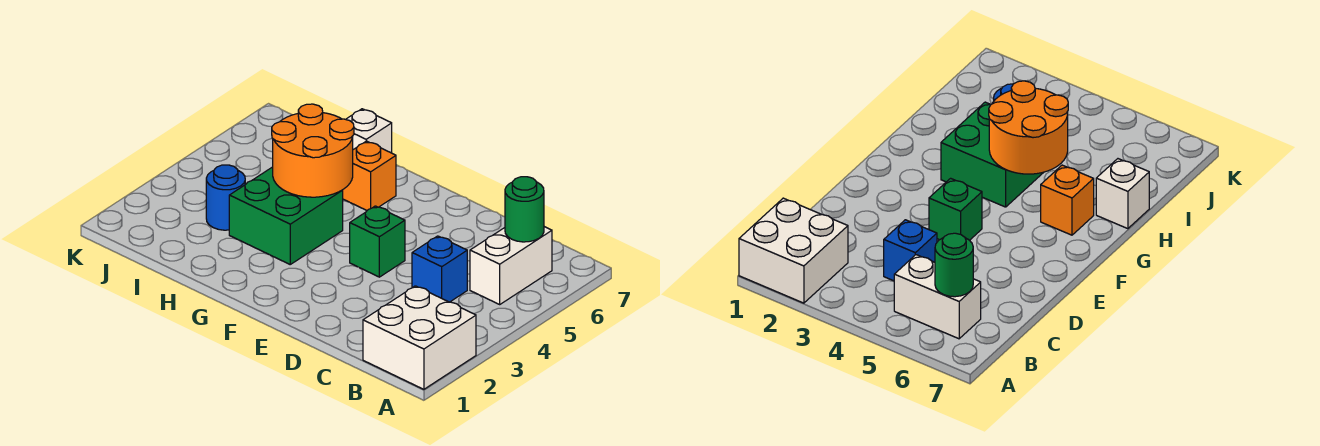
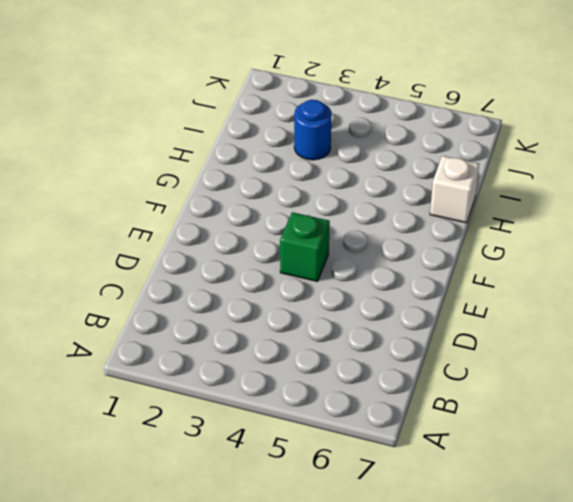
none -> white brick A1:B2 level 1
none -> white brick B5:B6 level 1

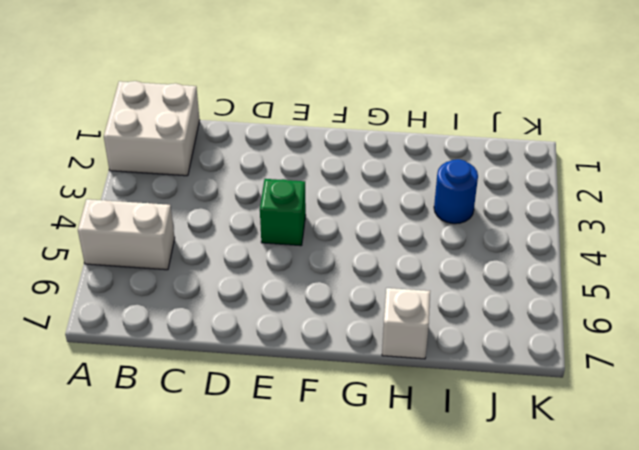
white brick A5:B5 level 1 -> white brick B5:B6 level 1
none -> blue brick C4 level 1
none -> green brick G3:H4 level 1

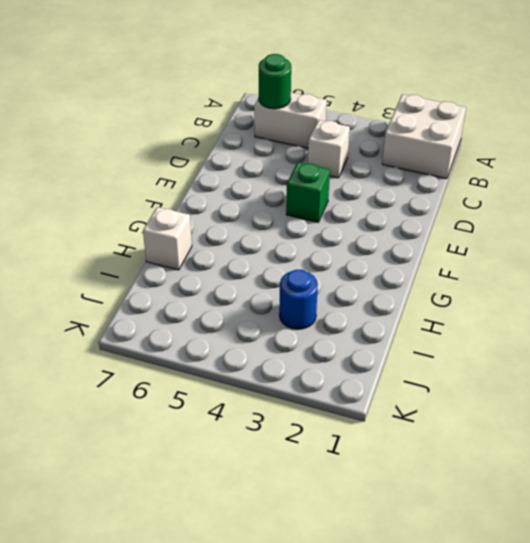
white brick C4 level 1 -> blue brick C4 level 1
none -> green brick G3:H4 level 1
none -> orange brick G6 level 1

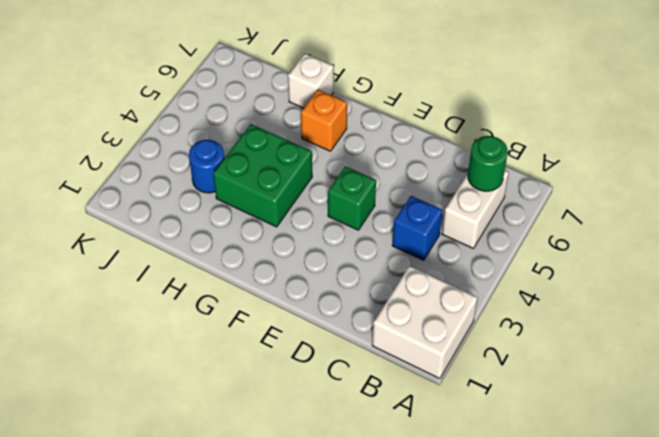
none -> orange round brick G4:H5 level 2

